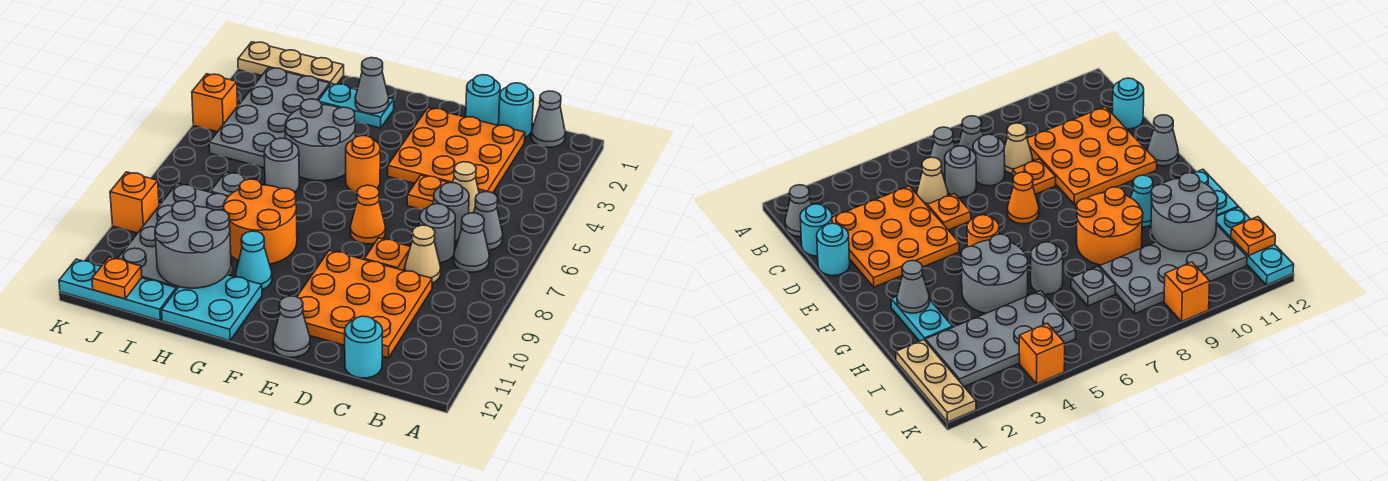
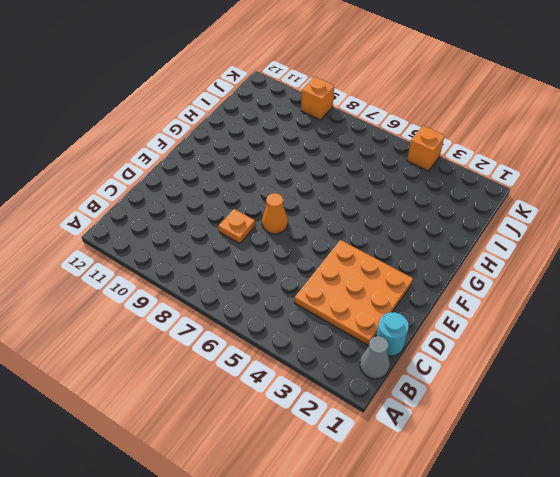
none -> grey cone B6 level 1
none -> grey cone B7 level 1
none -> tan cone C5 level 1
none -> grey round brick C6 level 1

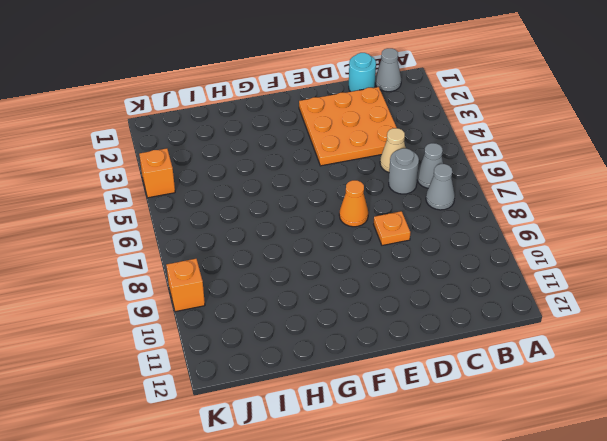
none -> grey round brick C7 level 1
none -> tan cone C8 level 1
none -> orange plate C9:E11 level 1
none -> cyan round brick C12 level 1

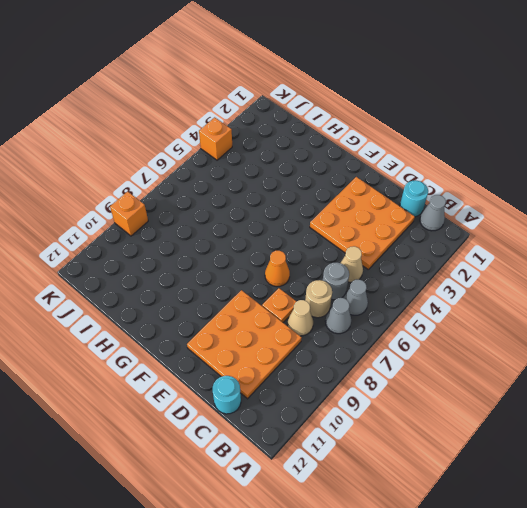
tan round brick C7 level 1 -> grey round brick C7 level 1
none -> cyan round brick D1 level 1
none -> orange plate D5 level 1
none -> grey cone E12 level 1
none -> orange round brick F5 level 1

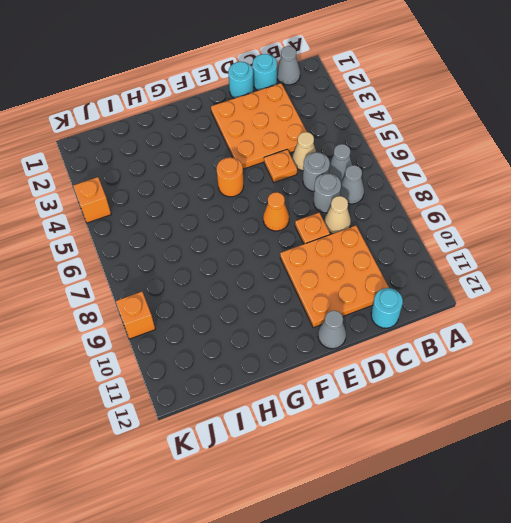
none -> cyan plate G2:H2 level 1
none -> grey round brick G4:H5 level 1
none -> orange round brick G8:H9 level 1
none -> cyan cone G10 level 1

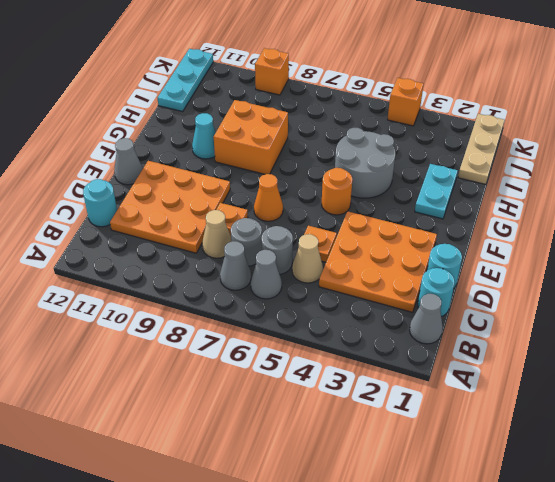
orange brick G8:H9 level 1 -> orange round brick G8:H9 level 1
none -> cyan plate G11:H12 level 1
none -> grey round brick H6 level 1
none -> grey plate I2:J5 level 1
none -> grey plate I7 level 1

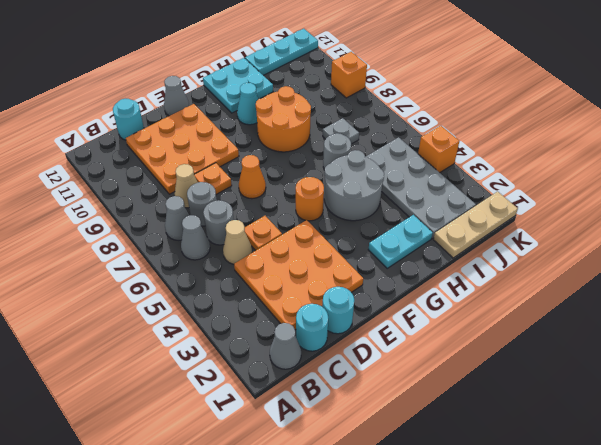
none -> grey plate I8:J11 level 1
none -> grey cone G2 level 2
none -> grey round brick H10:I11 level 2
none -> orange plate J12 level 2

